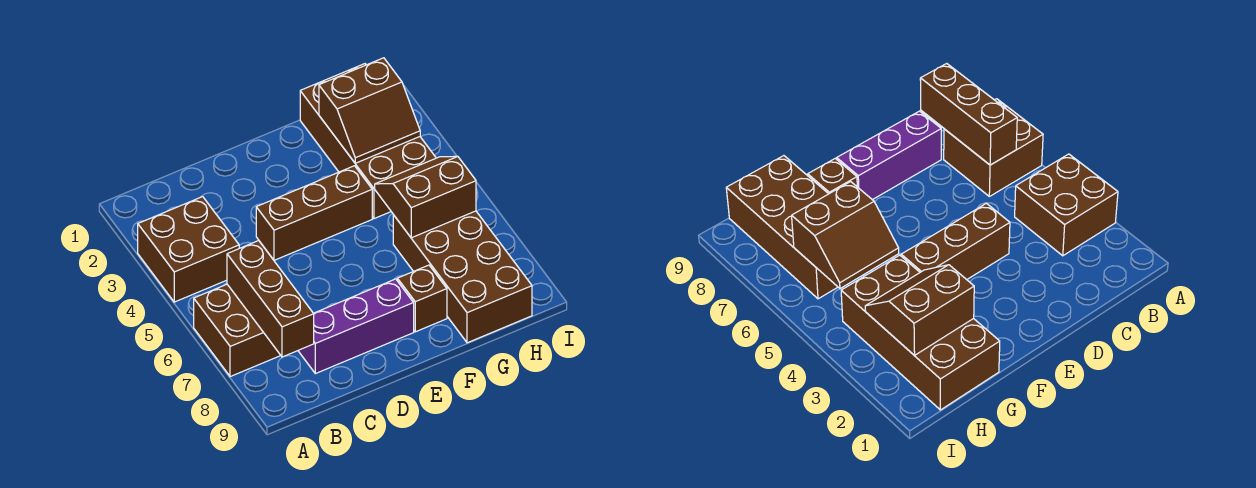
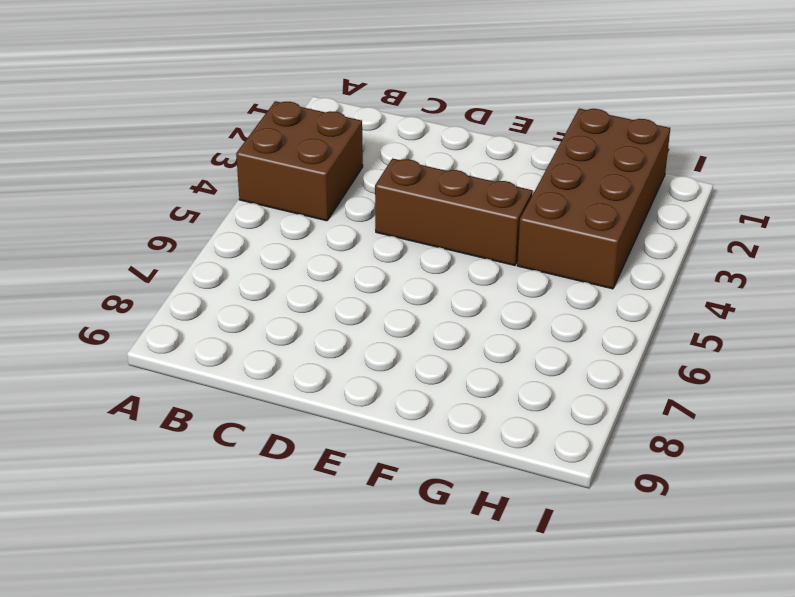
none -> brown brick A6:B7 level 1
none -> purple brick C8:E8 level 1

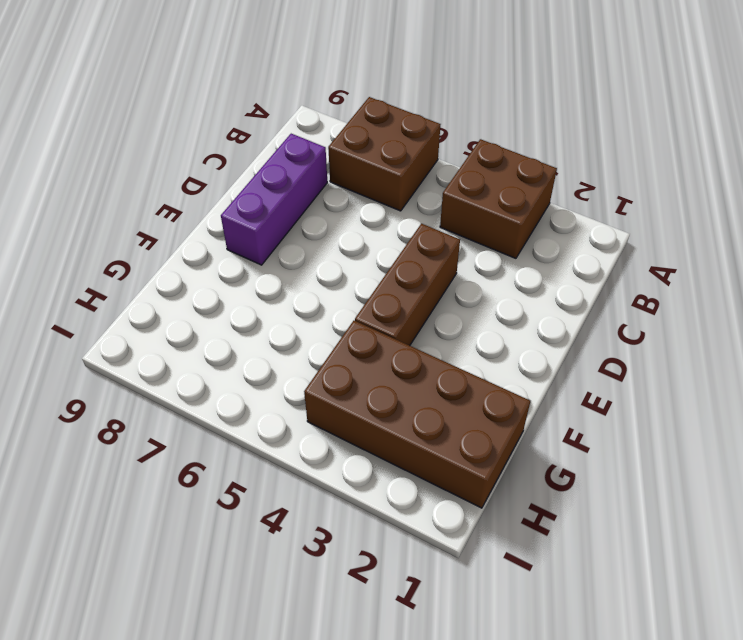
none -> brown brick F8 level 1
none -> brown brick G6:H9 level 1

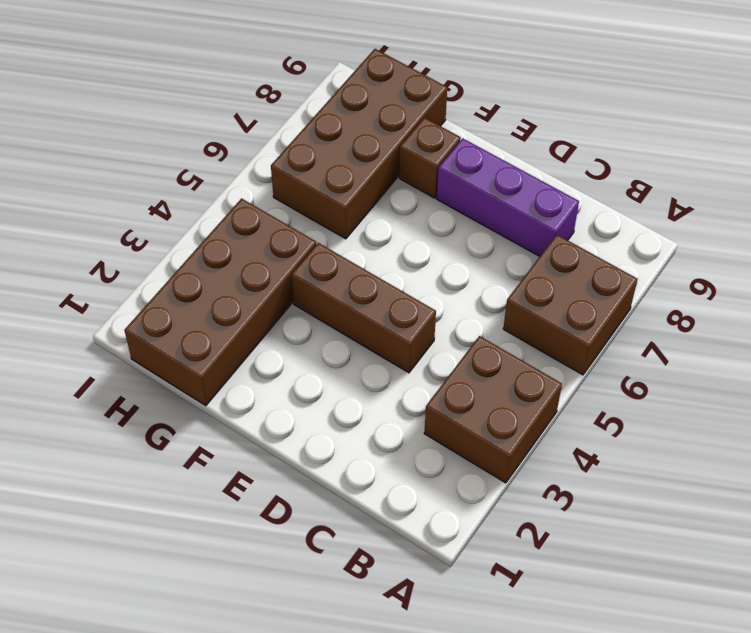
none -> brown brick B6:B8 level 2
none -> brown slope G2:H3 level 2 top 2

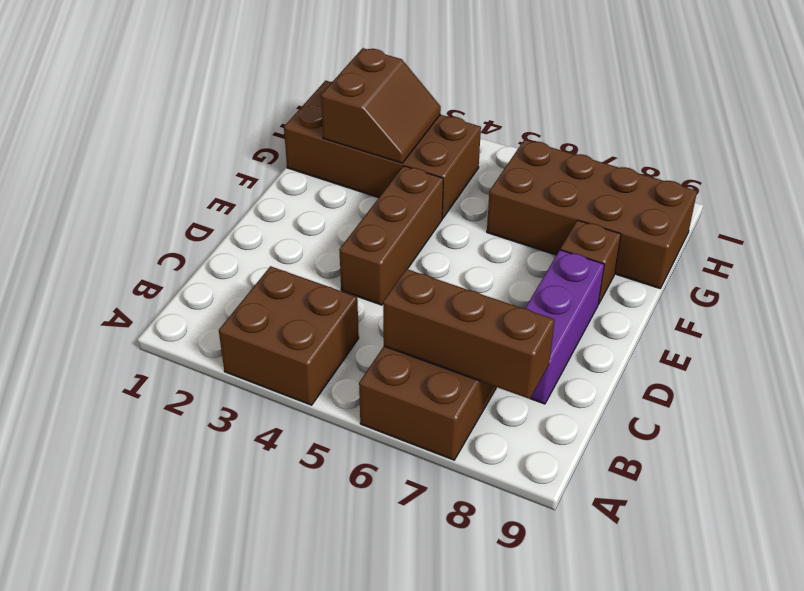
none -> brown slope G5:H6 level 2 top 6

